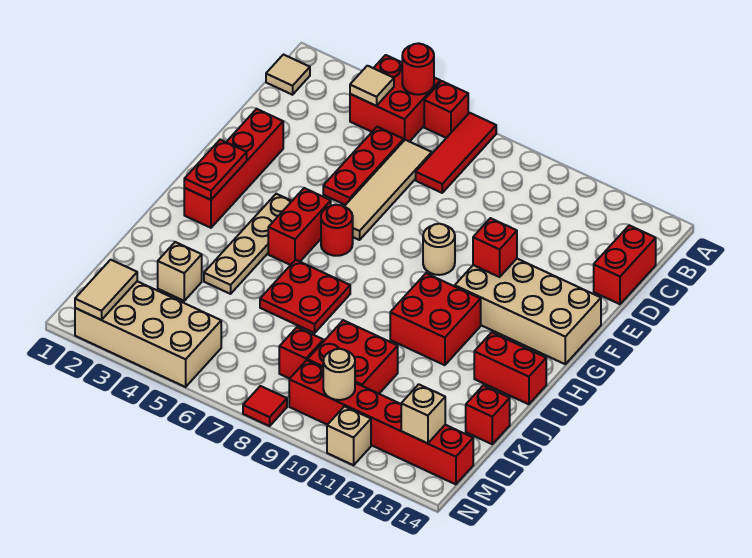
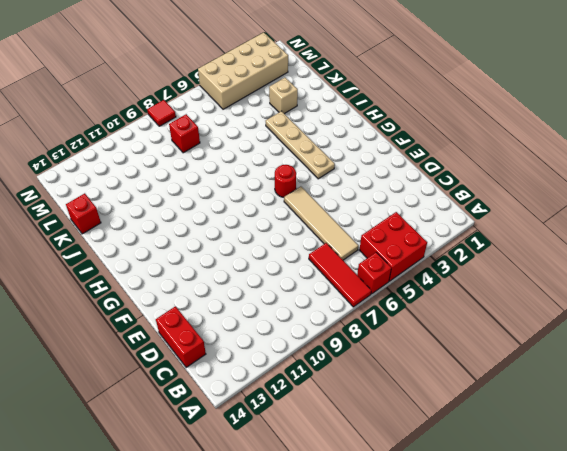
none -> tan tile B1 level 1
none -> red plate C5:E5 level 1
none -> red brick E2:H2 level 1
none -> tan round brick F9 level 1

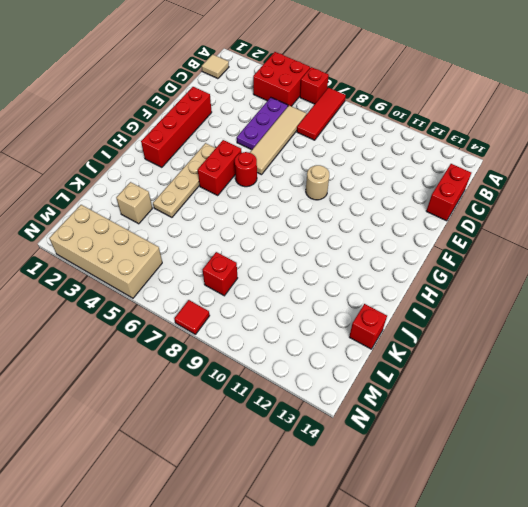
purple plate C5:E5 level 1 -> red plate C5:E5 level 1
none -> tan brick F11:G14 level 1
none -> red brick H10:I11 level 1
none -> red plate I6:J7 level 1
none -> red brick I13:I14 level 1

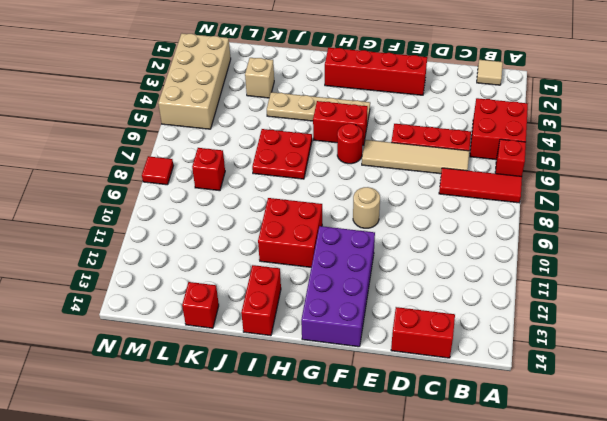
purple brick F11:G14 level 1 -> tan brick F11:G14 level 1
none -> red brick K9:L10 level 1
none -> red brick M9:M14 level 1
none -> tan brick N11 level 1
none -> red round brick A5 level 2

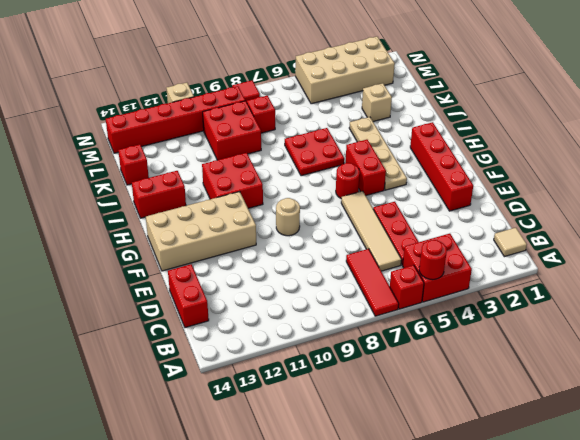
none -> tan tile B4 level 2
none -> red brick F11 level 2
none -> red plate G2:H2 level 2
none -> tan tile M2:N2 level 2

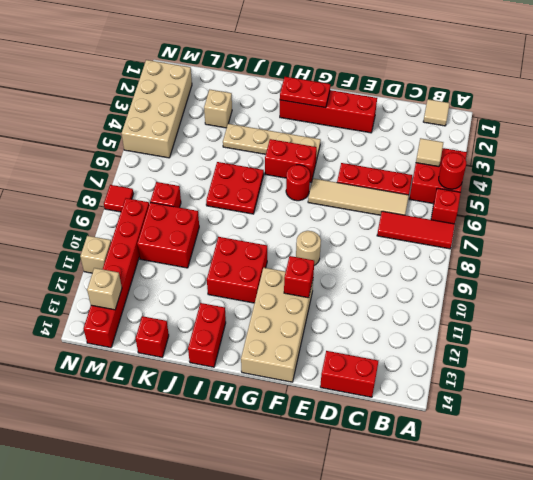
none -> tan tile M2:N2 level 2
none -> tan round brick M10 level 2

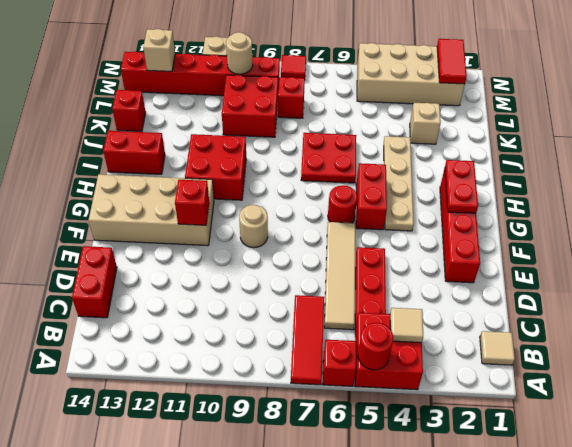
red tile M2:N2 level 2 -> tan tile M2:N2 level 2

